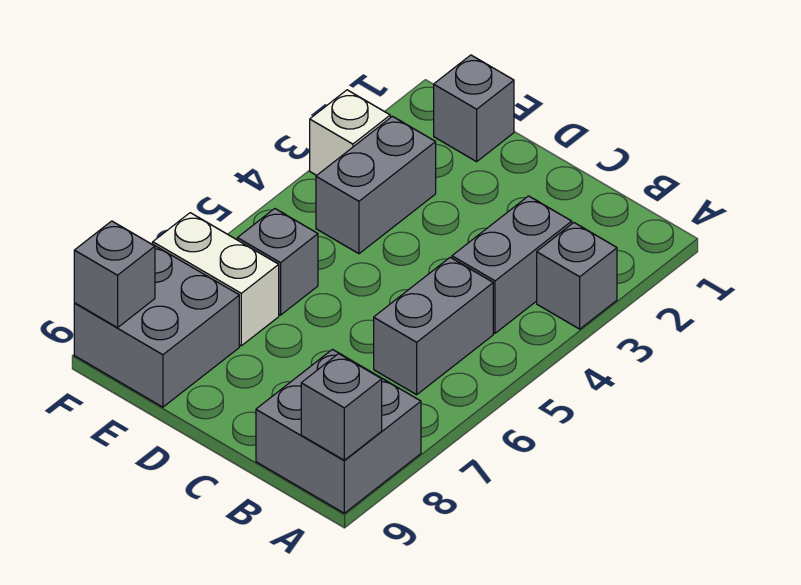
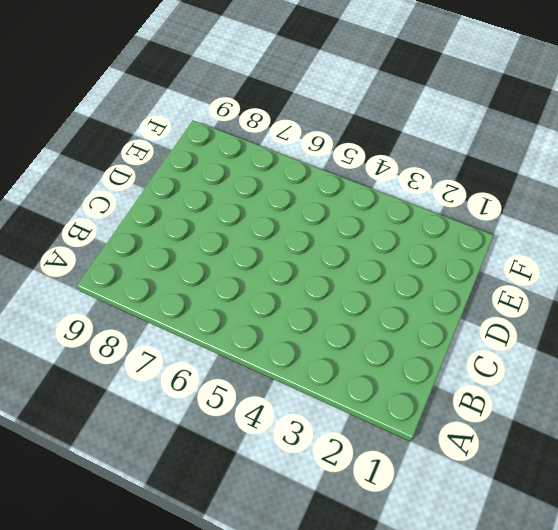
none -> grey brick A3 level 1
none -> grey brick A8:B9 level 1
none -> grey brick B3:B4 level 1

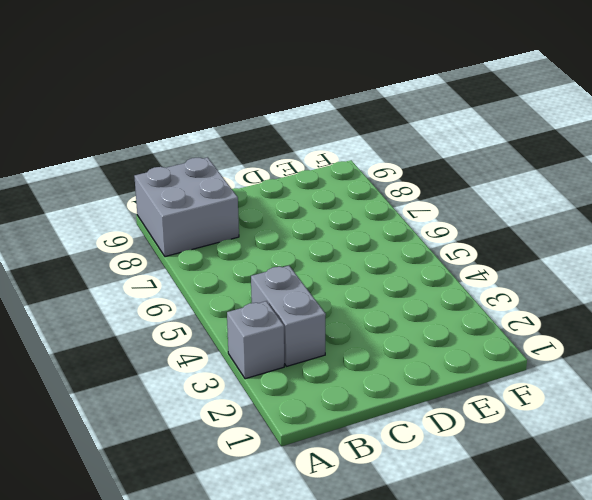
none -> grey brick B5:B6 level 1
none -> grey brick E1 level 1
none -> grey brick E3:E4 level 1

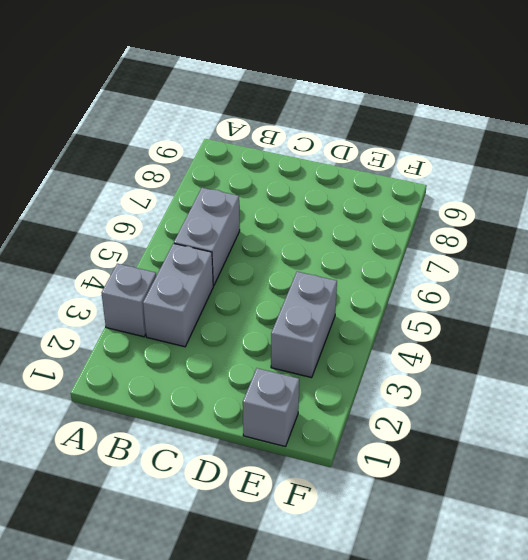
none -> grey brick A8:B9 level 1
none -> grey brick E6 level 1
none -> white brick E7:F7 level 1

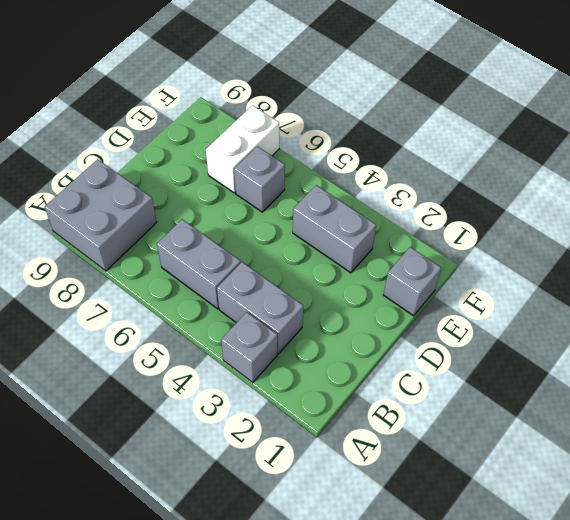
none -> grey brick E8:F9 level 1
none -> white brick F3 level 1
none -> grey brick A9 level 2

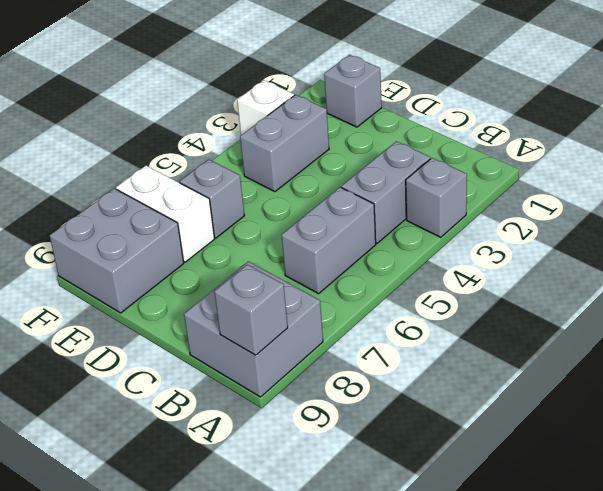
none -> grey brick F9 level 2

